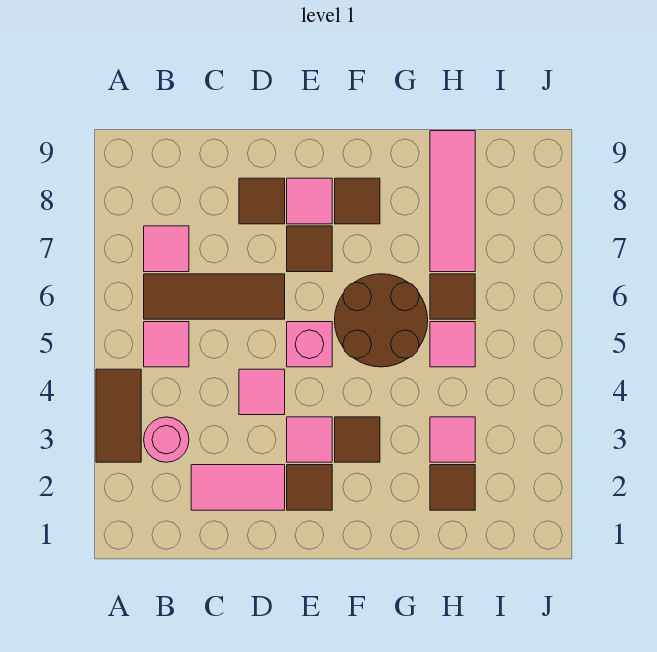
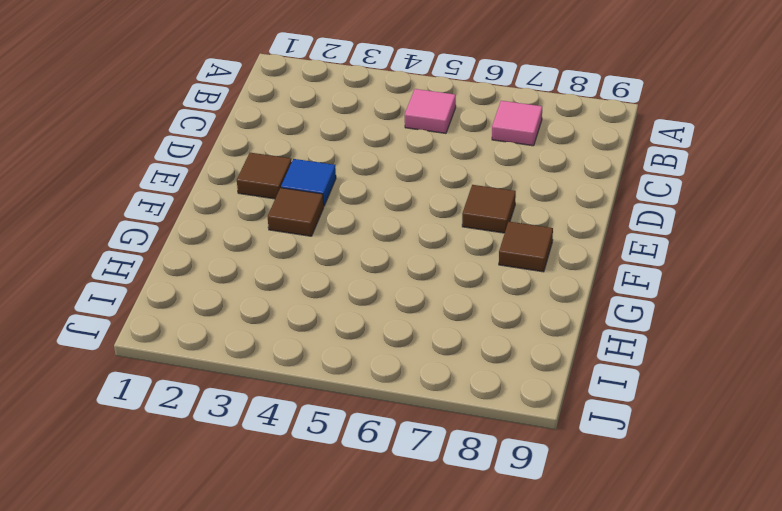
blue tile E3 level 1 -> pink tile E3 level 1
none -> brown tile A3:A4 level 1
none -> pink round brick B3 level 1
none -> brown tile B6:D6 level 1

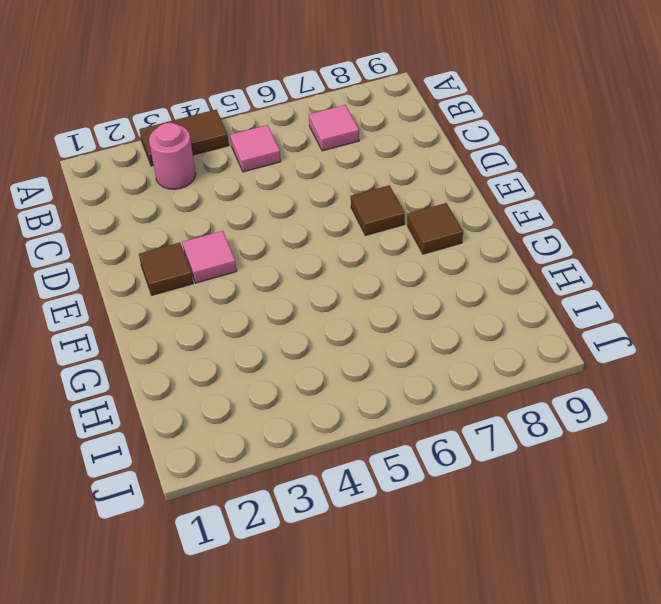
none -> brown tile B6:D6 level 1
none -> pink tile C2:D2 level 1
none -> pink tile D4 level 1

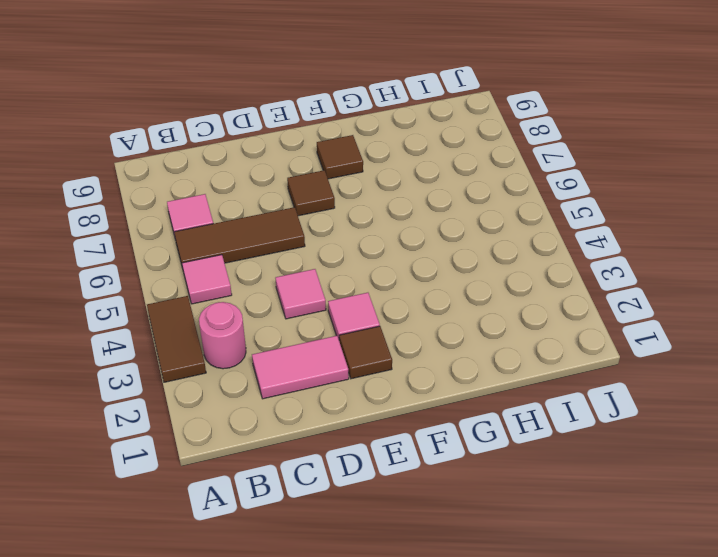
none -> brown tile D8 level 1
none -> pink brick E5 level 1
none -> pink tile E8 level 1

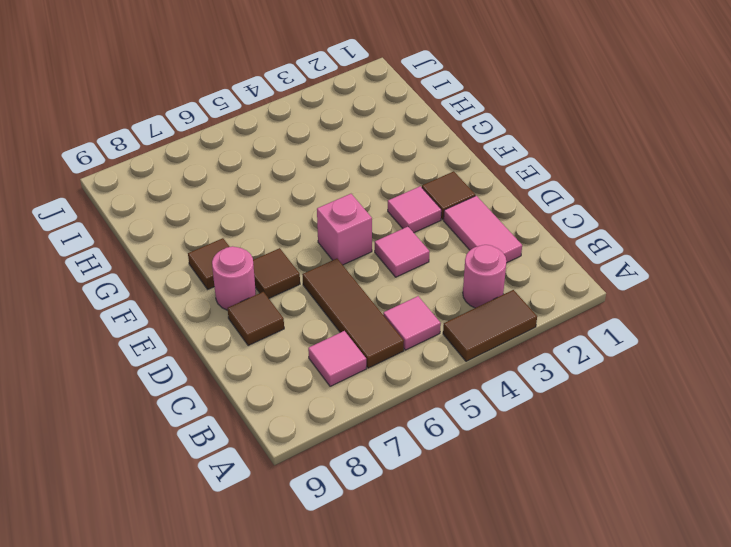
pink round brick E8 level 1 -> pink tile E8 level 1
none -> brown tile F3 level 1
none -> brown round brick F5:G6 level 1
none -> brown tile H2 level 1

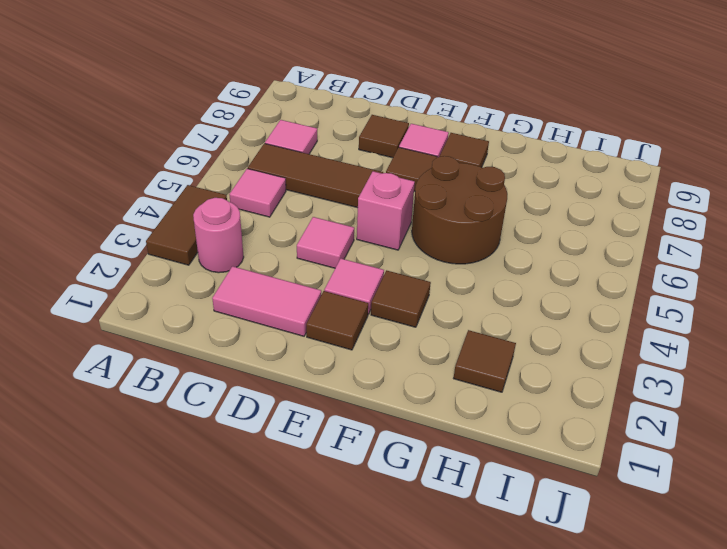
none -> pink tile H3 level 1
none -> pink tile H5 level 1
none -> brown tile H6 level 1

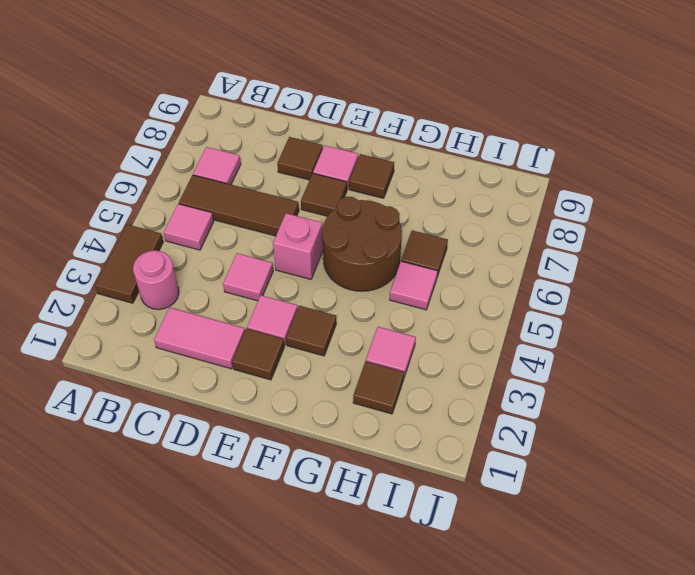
none -> pink tile H7:H9 level 1

